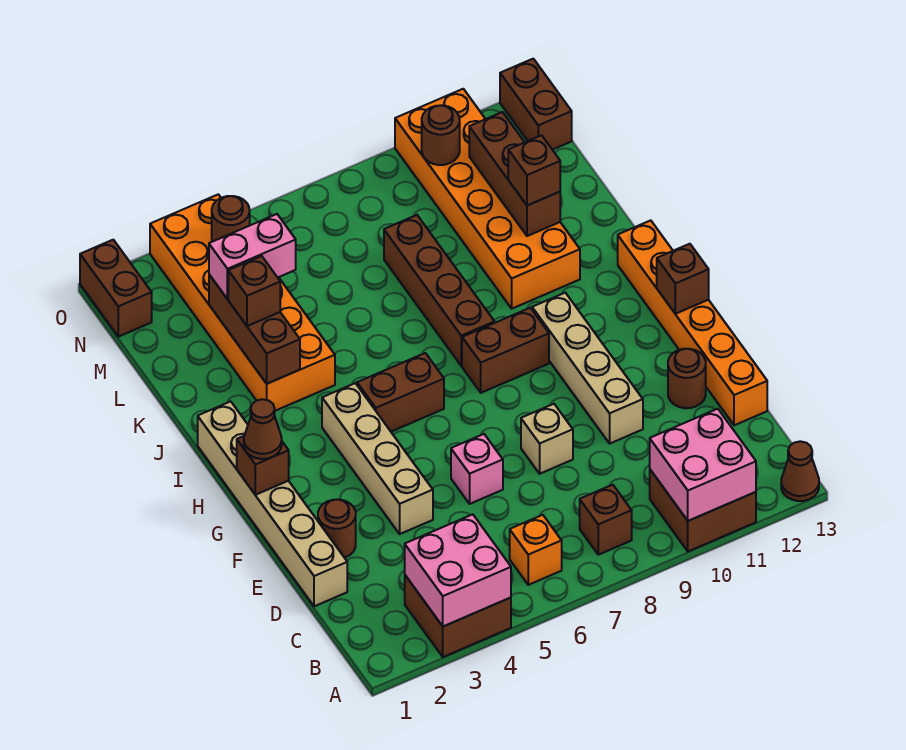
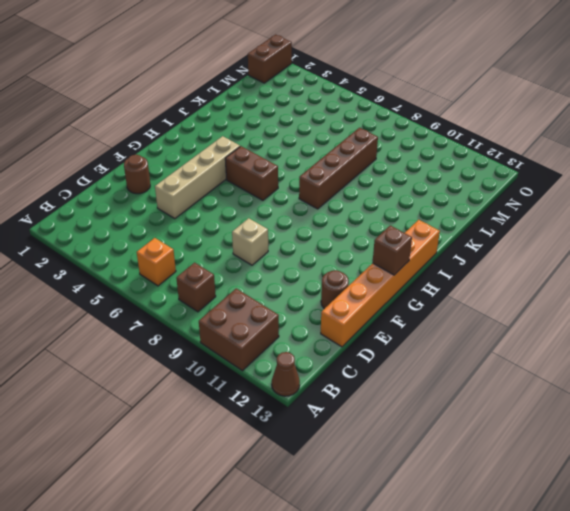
none -> brown brick A3:B4 level 1
none -> tan brick D1:I1 level 1
none -> pink brick E6 level 1
none -> tan brick E10:H10 level 1

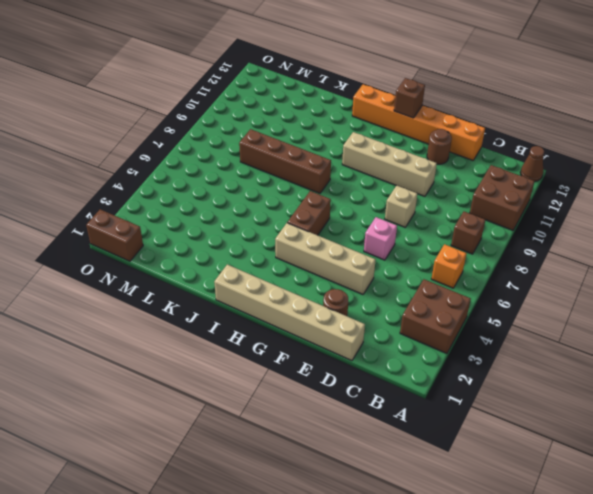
none -> brown brick H8:H9 level 1
none -> orange brick J3:O4 level 1
none -> orange brick J10:O11 level 1
none -> brown brick N13:O13 level 1

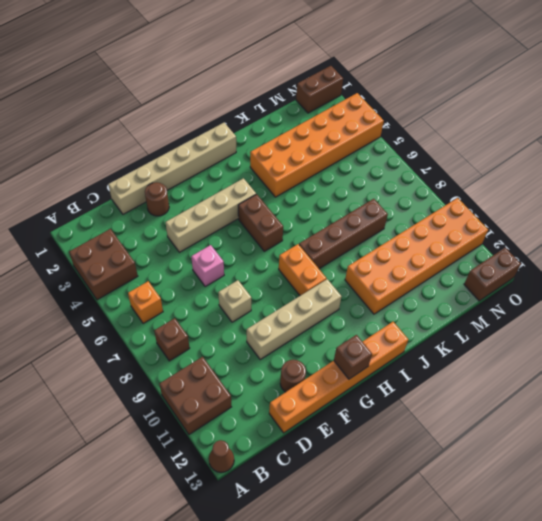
orange brick H8:H9 level 1 -> brown brick H8:H9 level 1
none -> pink brick A3:B4 level 2
none -> pink brick A10:B11 level 2
none -> brown brick G1 level 2
none -> brown brick J3:L3 level 2

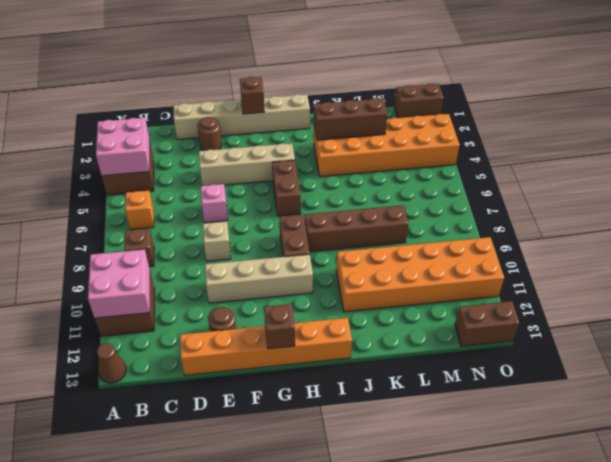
none -> brown brick K11:M11 level 2
none -> brown round brick N4 level 2
none -> brown round brick N10 level 2
none -> brown cone G1 level 3

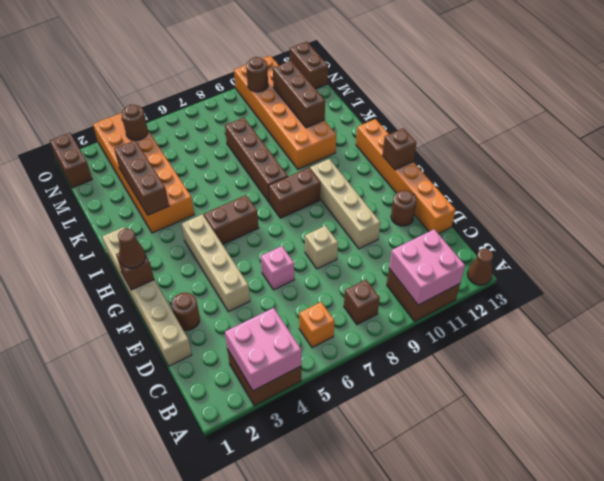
none -> brown brick K3 level 3
none -> brown brick K11 level 3
none -> pink brick L3:L4 level 3

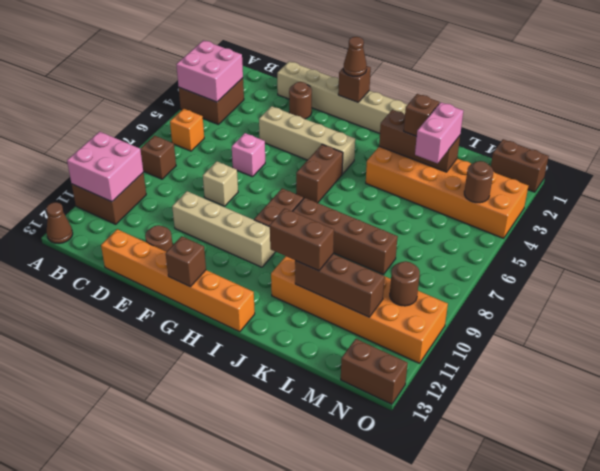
brown brick J11:K11 level 3 -> brown brick K11 level 3

